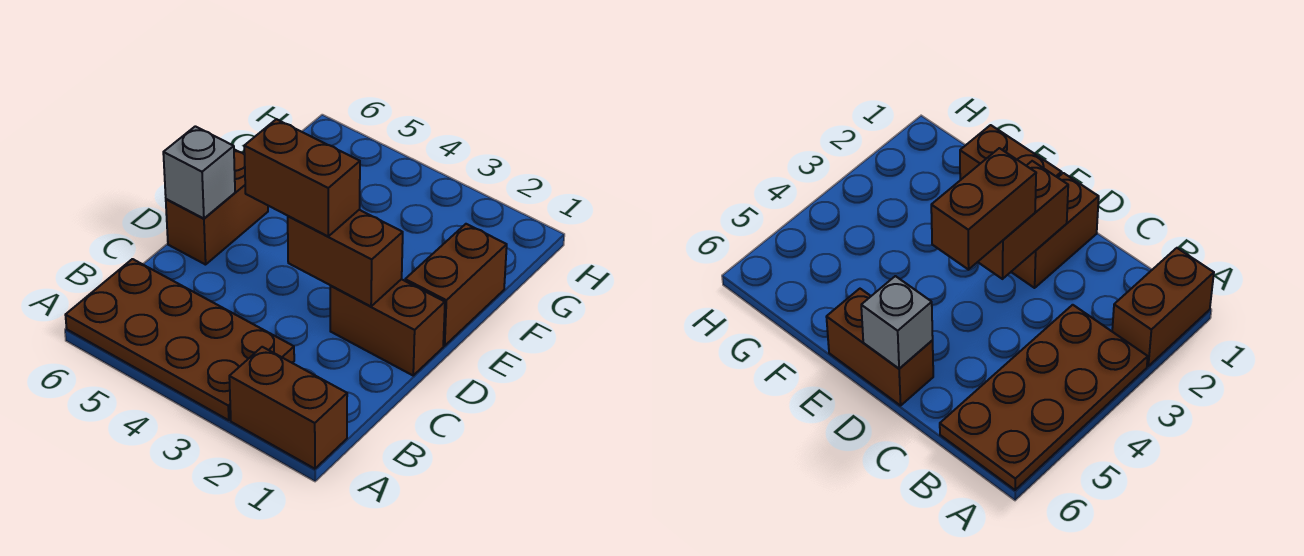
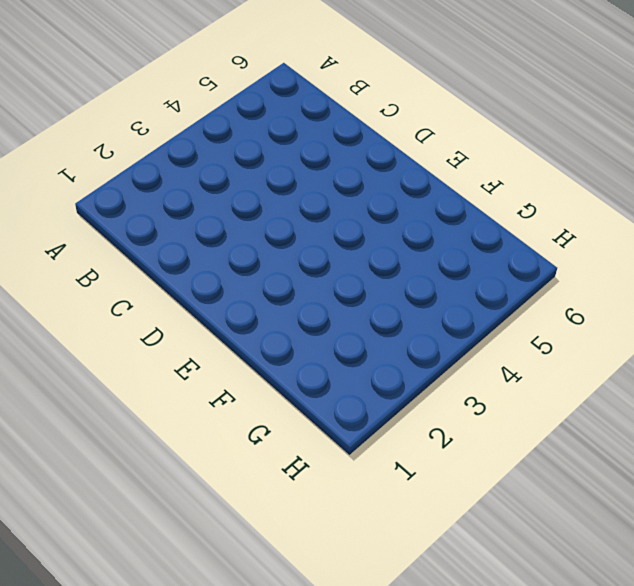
none -> brown brick A1:A2 level 1
none -> brown plate A3:B6 level 1

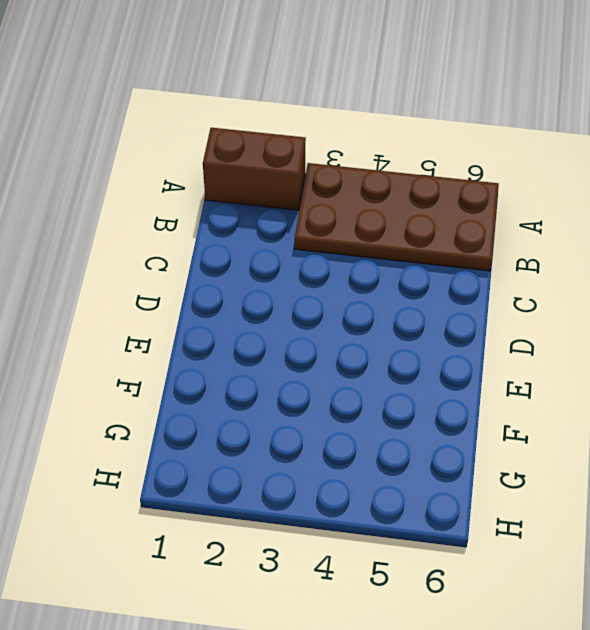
none -> brown brick D1:D2 level 1
none -> brown brick D6:E6 level 1

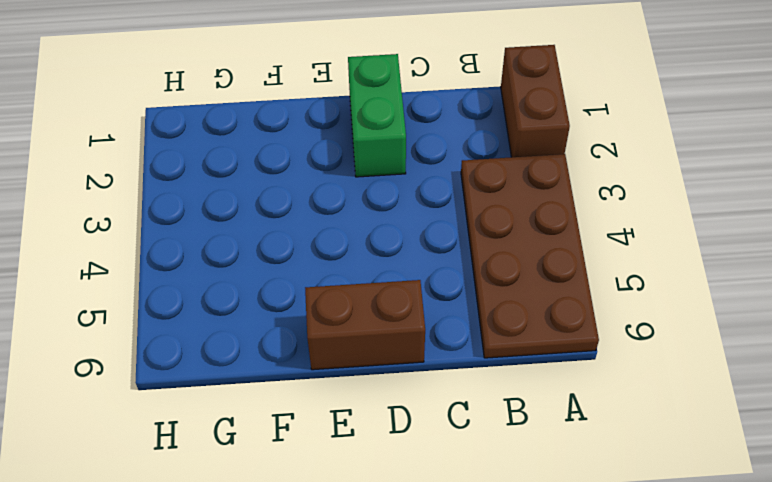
green brick D1:D2 level 1 -> brown brick D1:D2 level 1
none -> brown brick E1:F1 level 1
none -> brown brick D2:D3 level 2

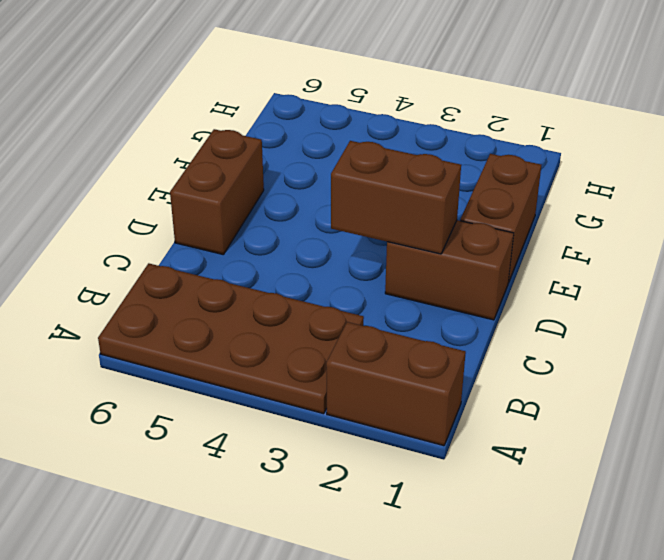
none -> grey brick D6 level 2
none -> brown brick D3:D4 level 3

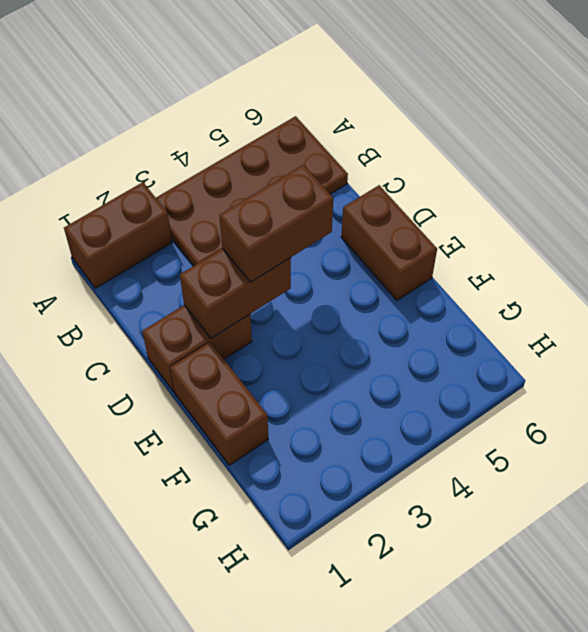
none -> grey brick D6 level 2

